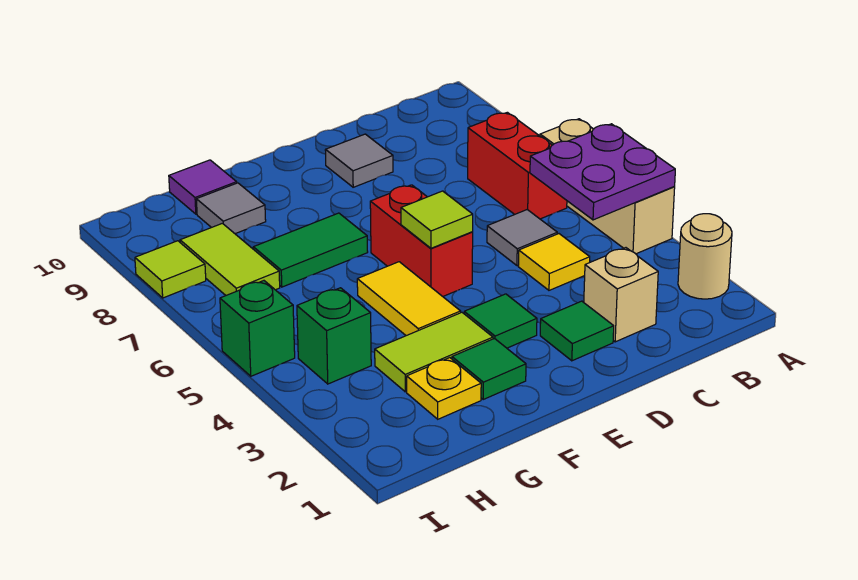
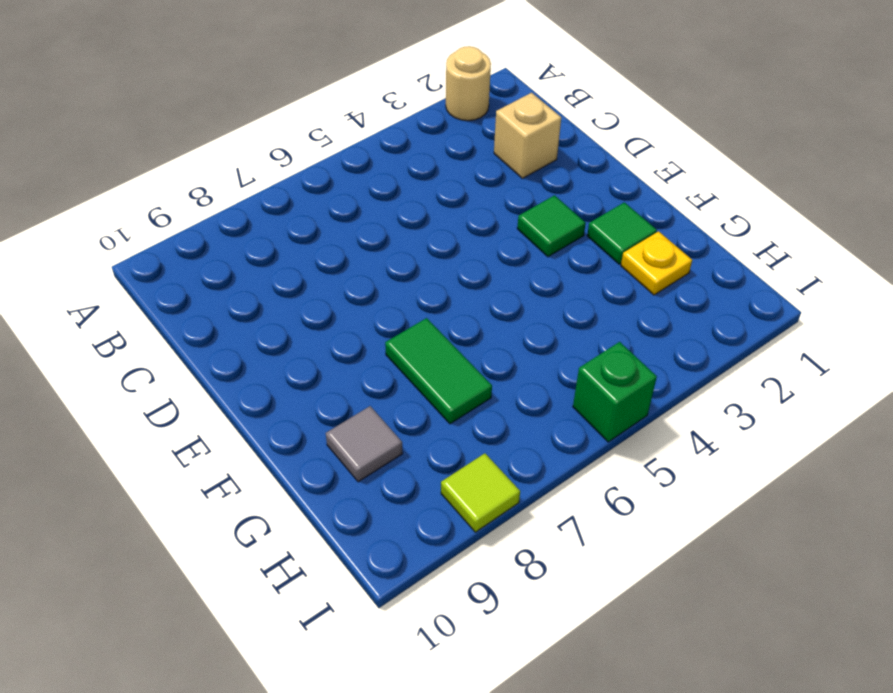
none -> tan brick A4:A6 level 1
none -> red brick B6:B7 level 1
none -> yellow tile C4 level 1

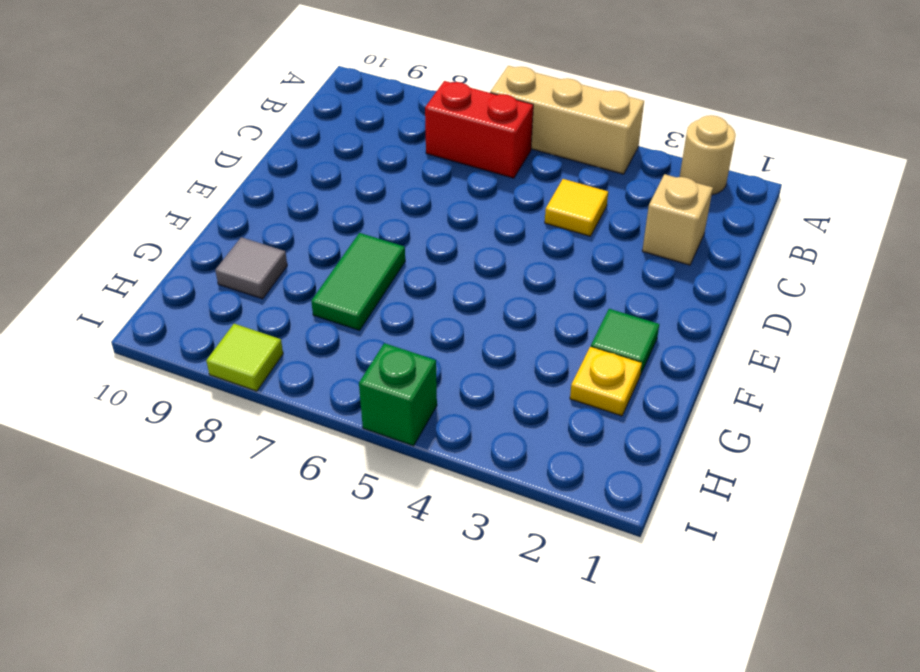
none -> grey tile C5 level 1
none -> green tile D2 level 1
none -> grey tile D9 level 1

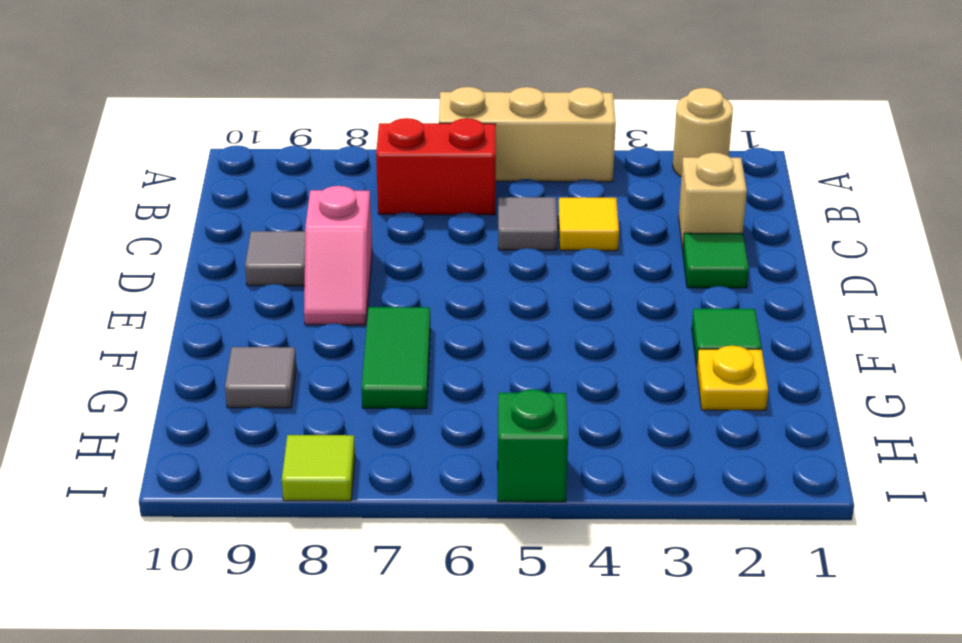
pink slope D8:E8 level 1 top D -> none
none -> green tile E3 level 1
none -> red brick E5:E6 level 1
none -> lime tile F3:G3 level 1

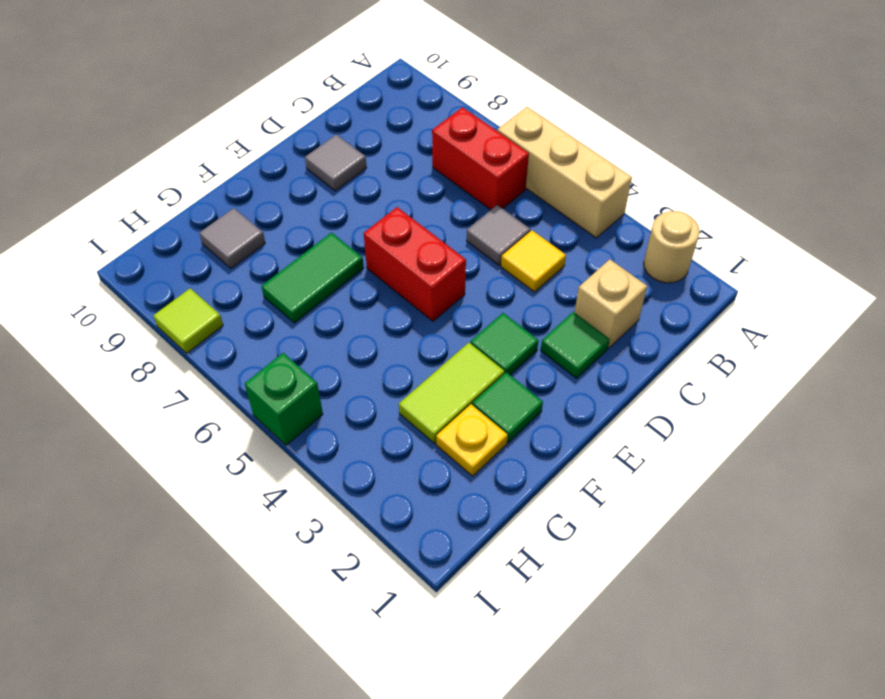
none -> yellow tile F4:F5 level 1
none -> purple tile G10 level 1
none -> green brick H4 level 1

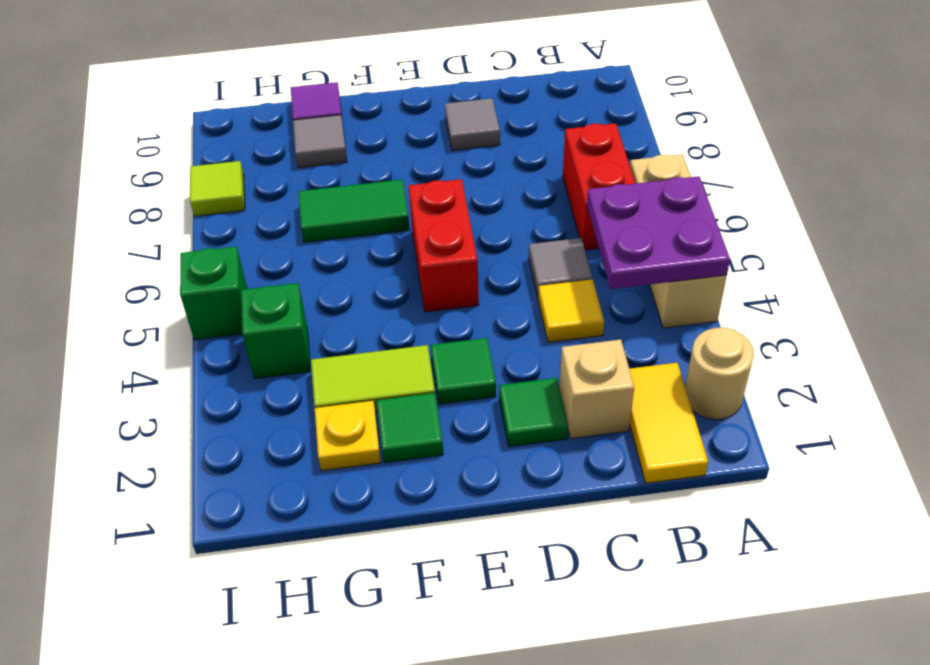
yellow tile B1:B2 level 1 -> yellow tile F4:F5 level 1
none -> lime tile H7:H8 level 1
none -> lime tile E5 level 2

